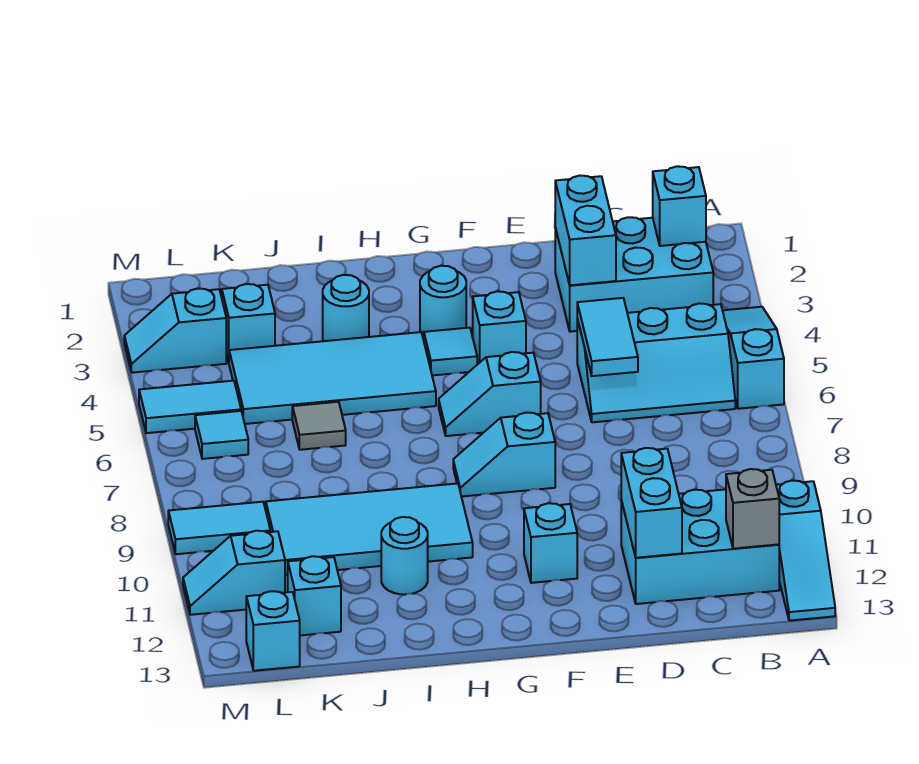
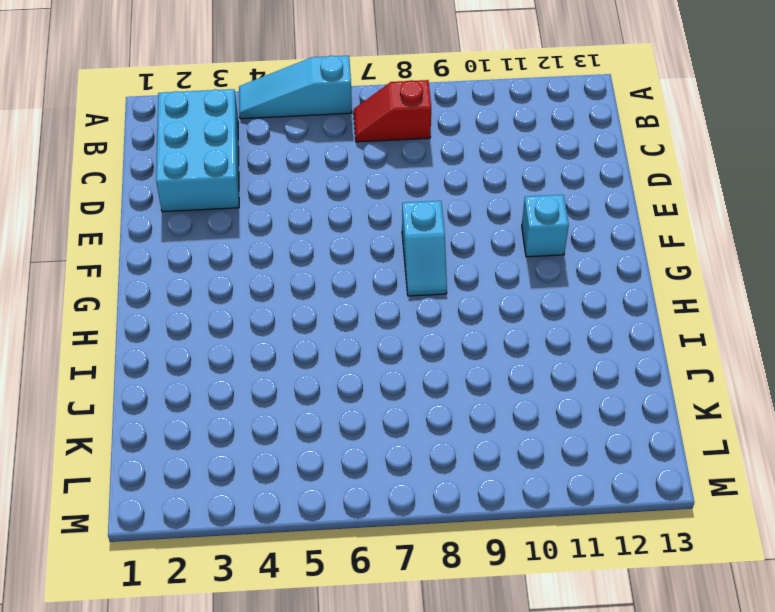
red slope B7:B8 level 1 top 8 -> none
none -> cyan slope A11:A13 level 1 top 11
none -> cyan slope B5:D6 level 1 top 5
none -> cyan brick B11:D12 level 1

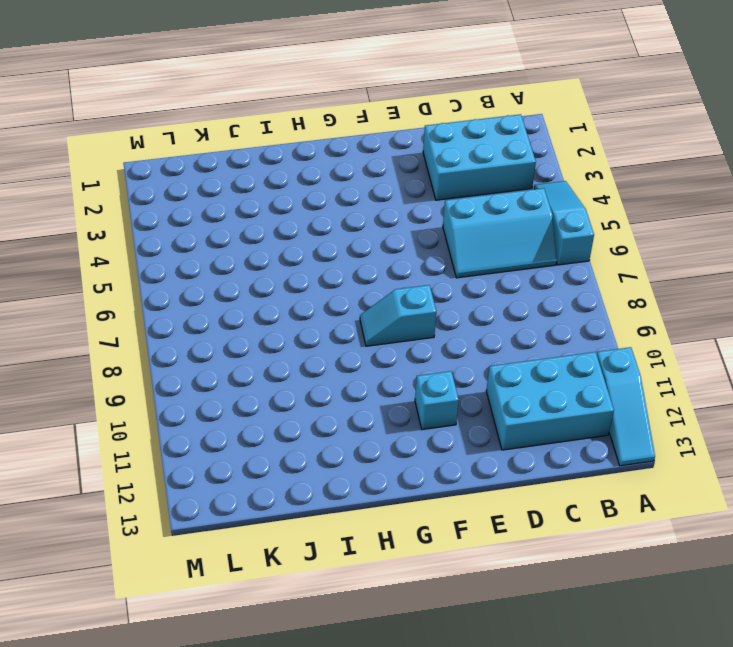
none -> cyan brick F4 level 1
none -> cyan slope F6:G6 level 1 top F
none -> cyan round brick G3 level 1

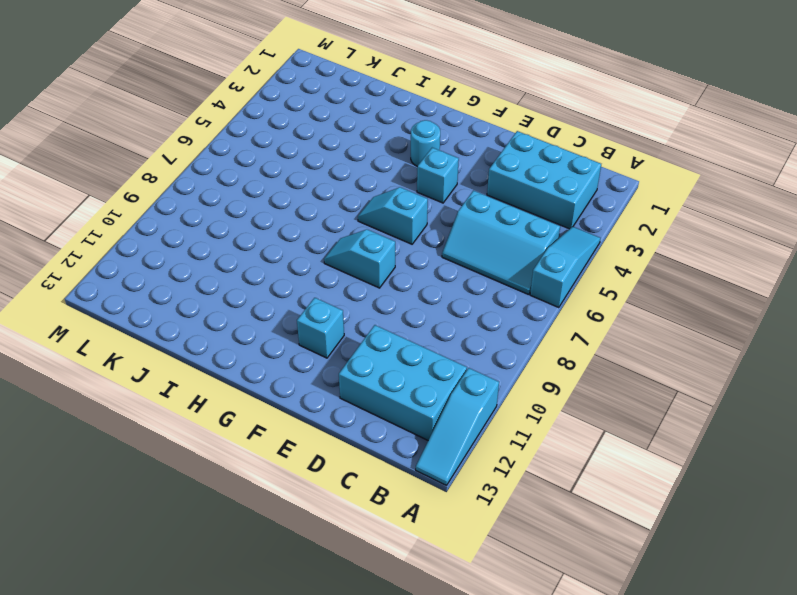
none -> cyan tile G4 level 1
none -> cyan tile H4:K5 level 1
none -> cyan tile H9:K10 level 1

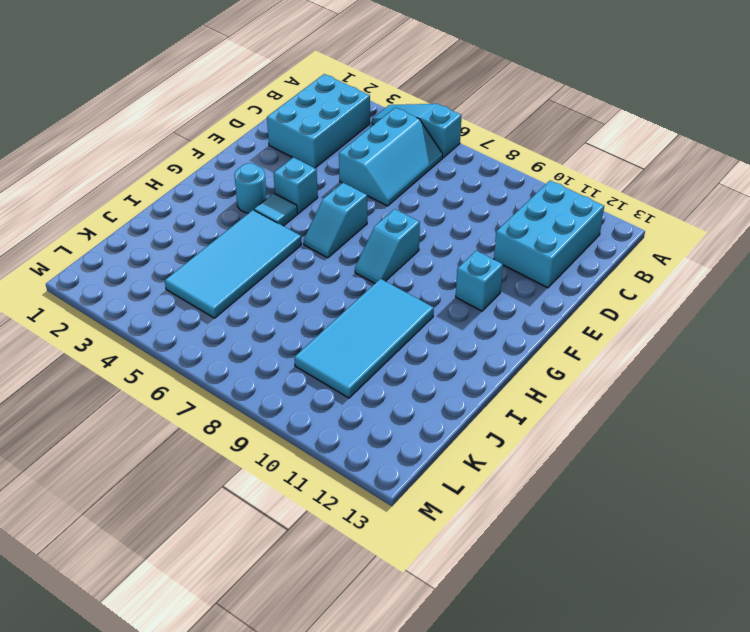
none -> cyan slope A11:A13 level 1 top 11
none -> cyan round brick I3 level 1
none -> cyan round brick I11 level 1

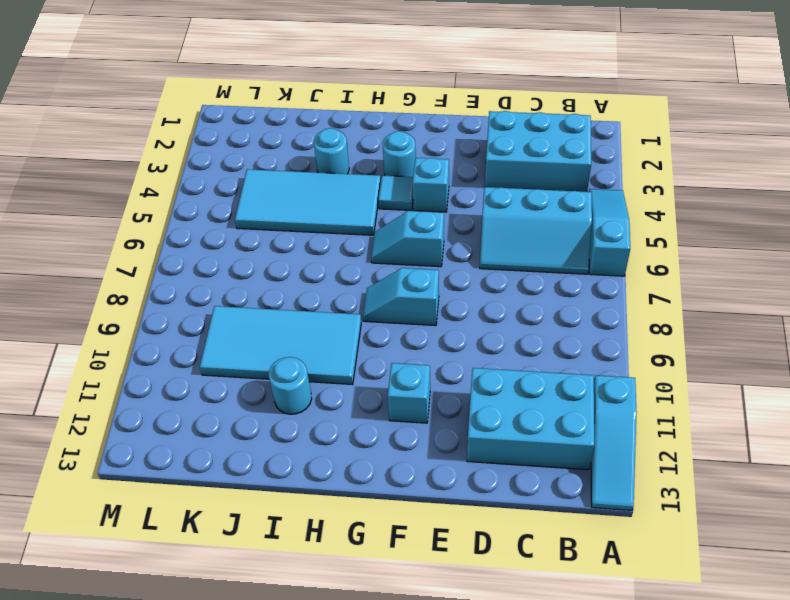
none -> grey tile J6 level 1
none -> cyan brick K3 level 1
none -> cyan brick K12 level 1

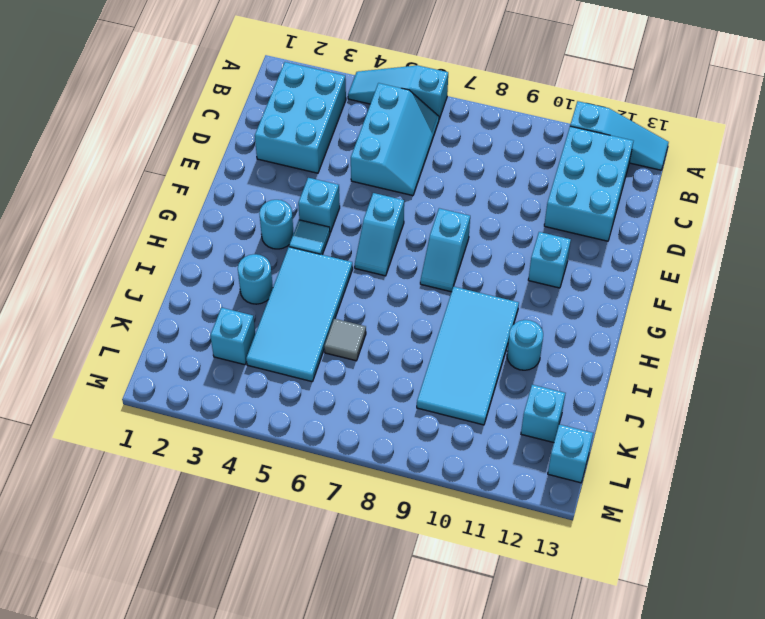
none -> cyan slope L3:M3 level 1 top L
none -> cyan tile L5:M5 level 1
none -> cyan tile L6 level 1

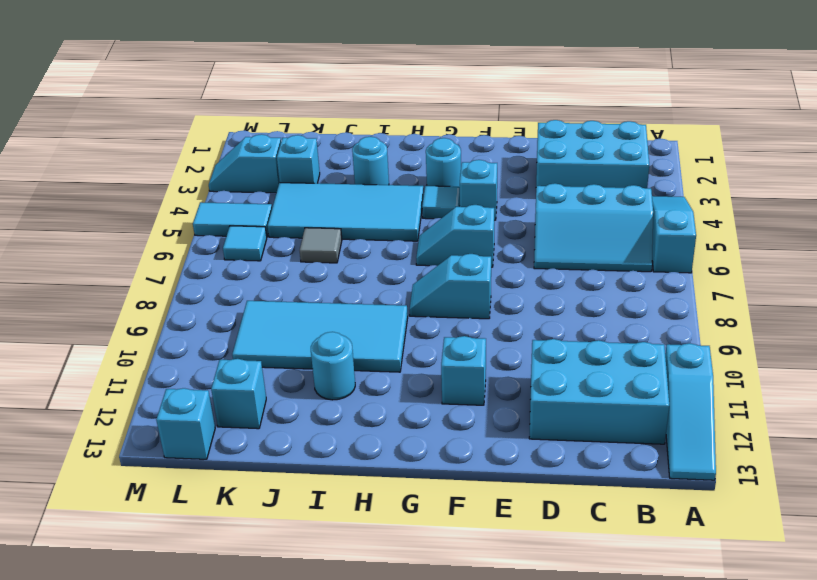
none -> cyan tile L9:M9 level 1
none -> cyan slope L11:M11 level 1 top L
none -> cyan brick B2 level 2

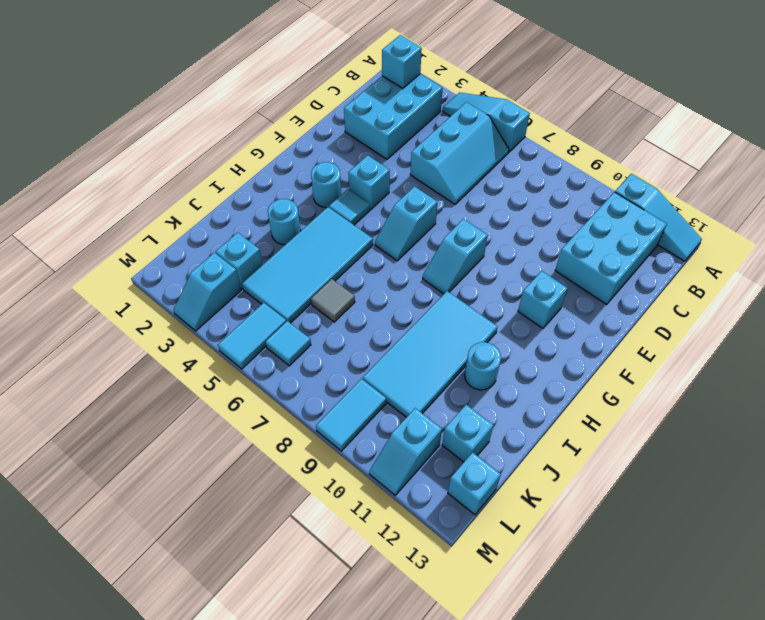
none -> grey brick B12 level 2
none -> cyan brick D2:D3 level 2
none -> cyan tile D5:D6 level 2

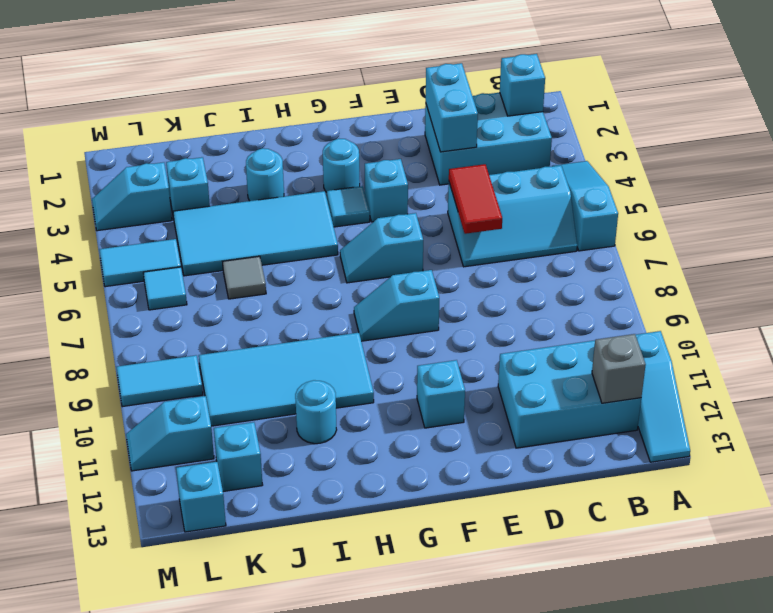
red tile D5:D6 level 2 -> cyan tile D5:D6 level 2
none -> cyan brick D11:D12 level 2

